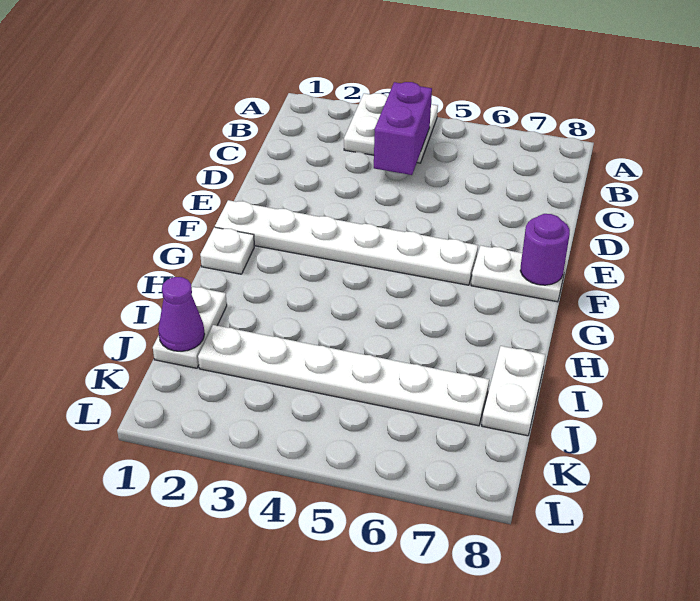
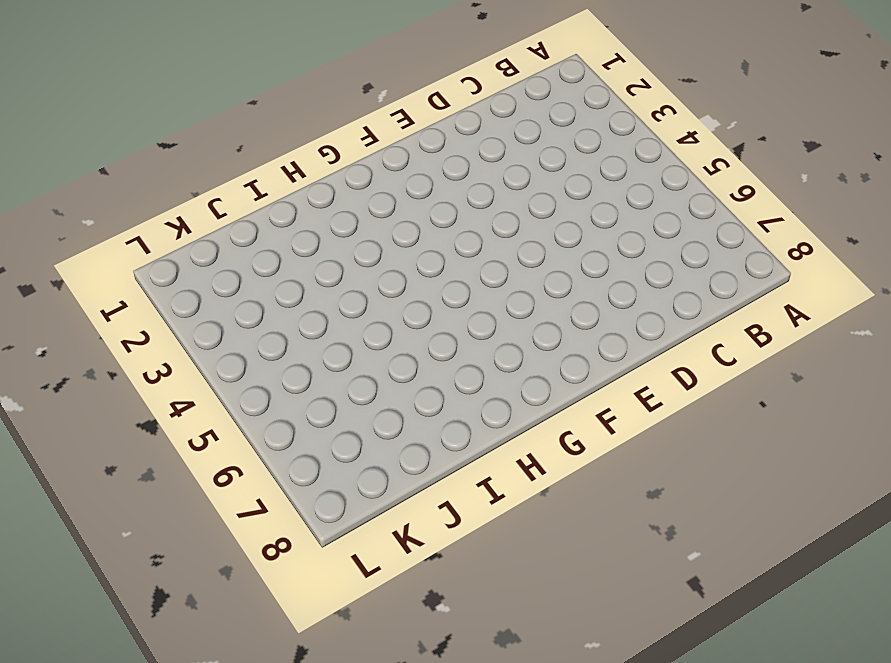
none -> white plate A3:B4 level 1
none -> white plate F1:F6 level 1

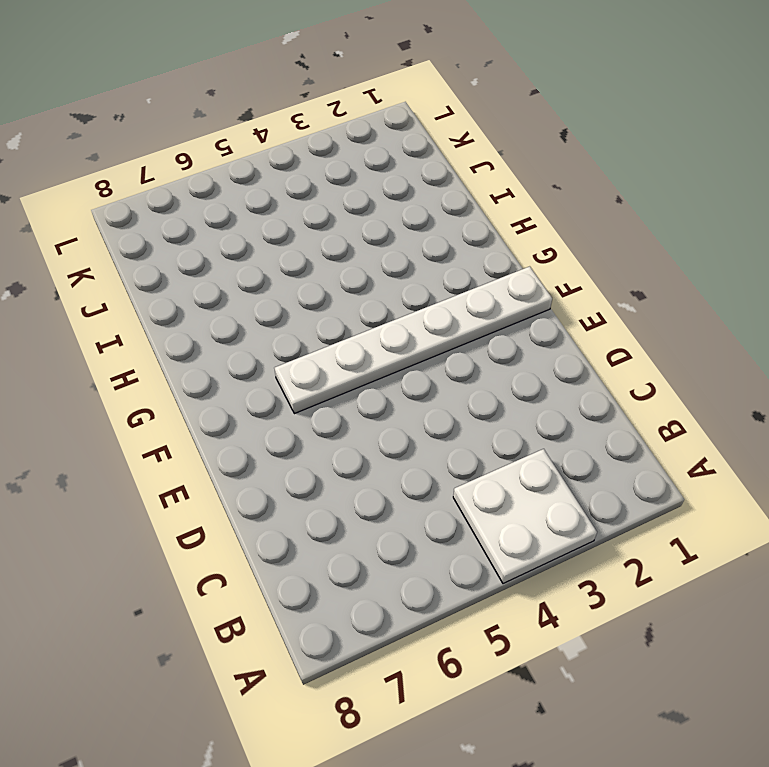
none -> white plate F7:F8 level 1
none -> white plate G1 level 1

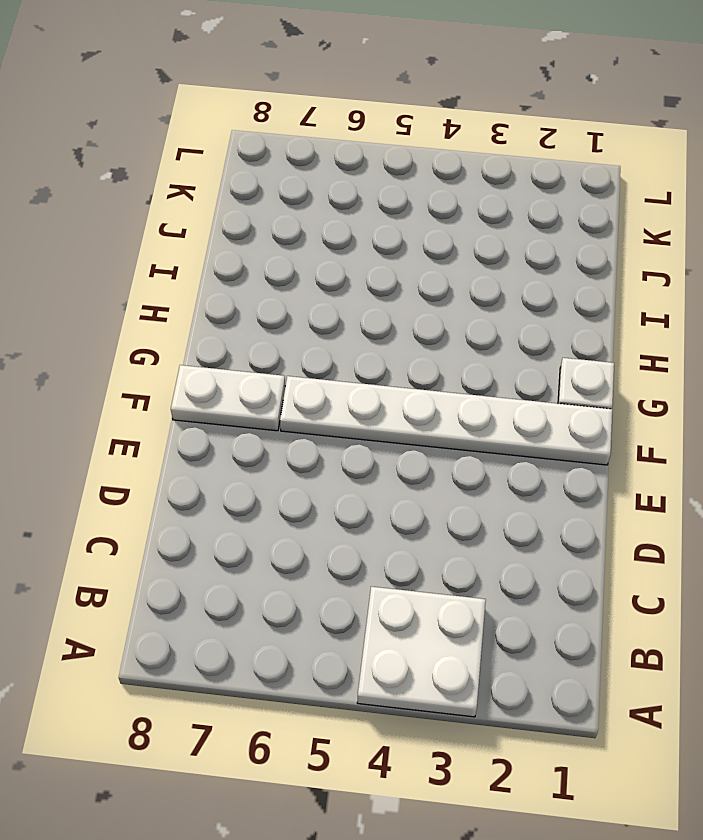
none -> white plate I1:J1 level 1
none -> white plate I8:J8 level 1

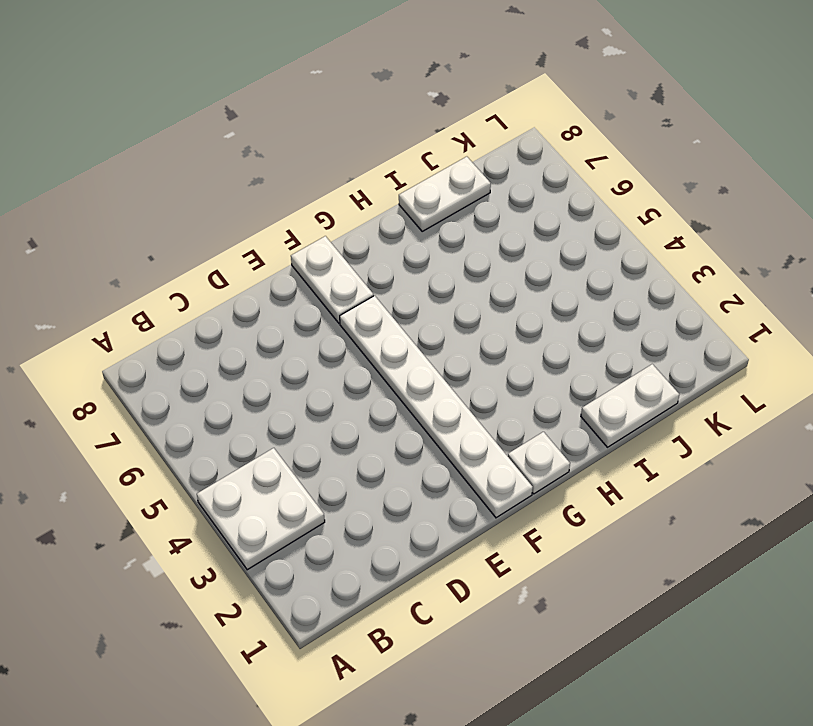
none -> white plate J2:J7 level 1
none -> purple brick B4:C4 level 2

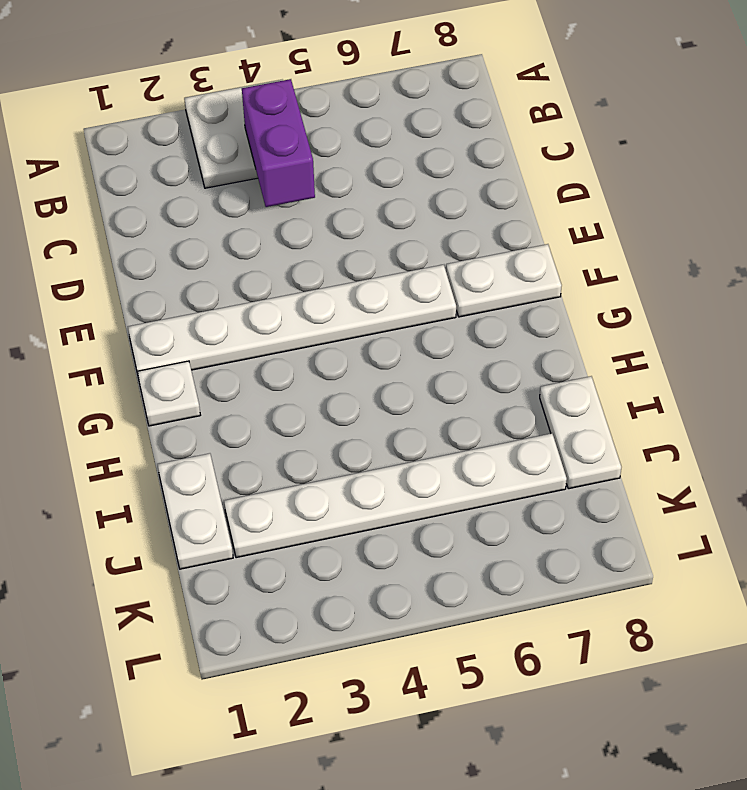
none -> purple round brick F8 level 2
none -> purple cone J1 level 2

